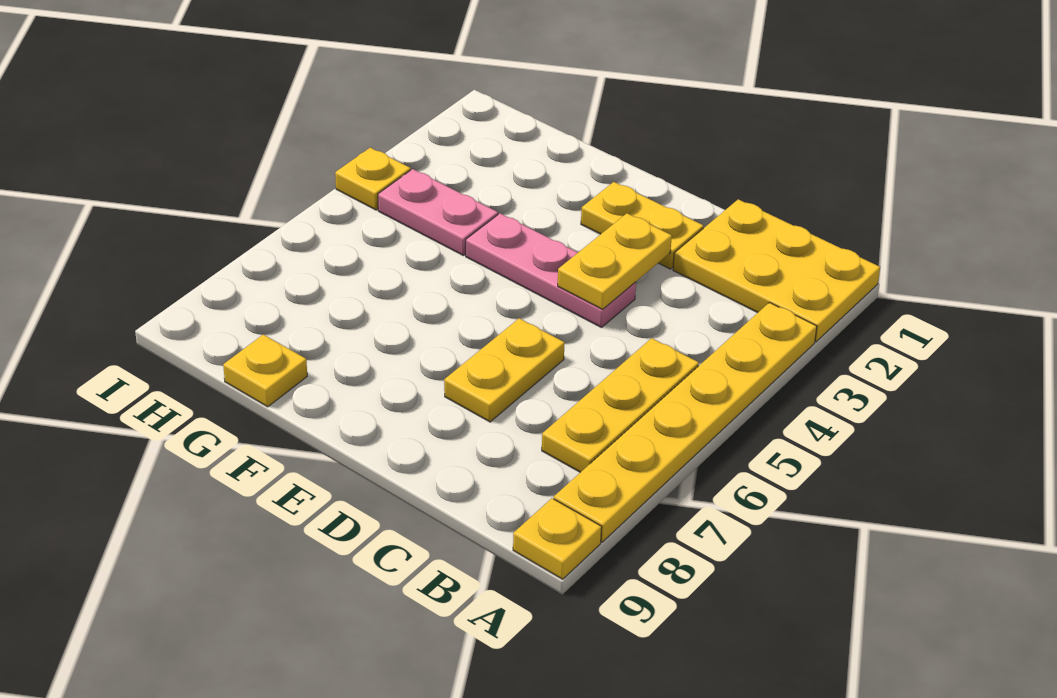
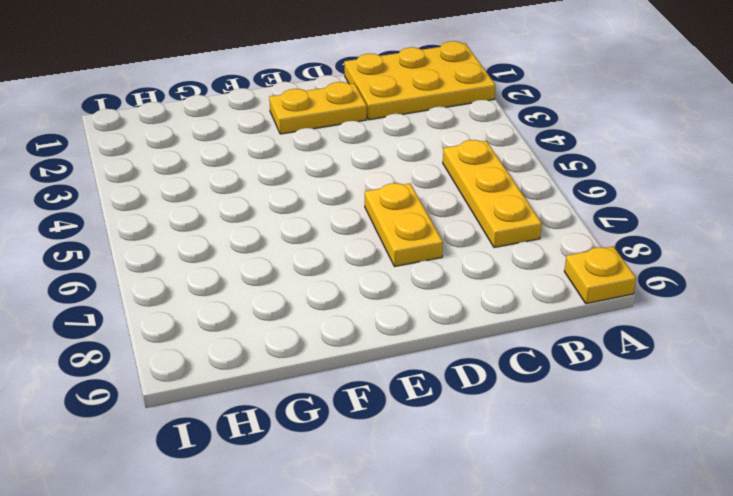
none -> yellow plate A3:A8 level 1
none -> pink plate D4:F4 level 1

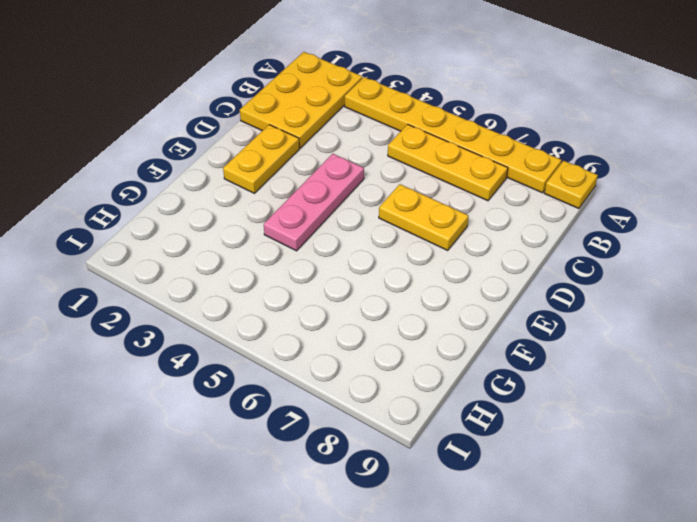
none -> pink plate G4:H4 level 1
none -> yellow plate G9 level 1

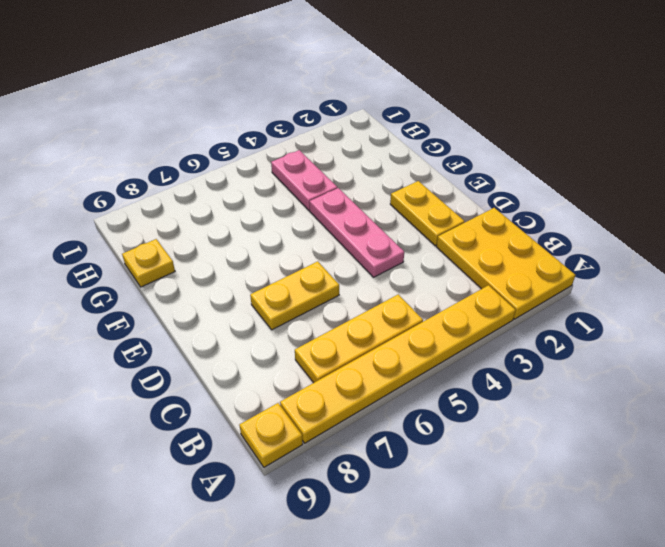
none -> yellow plate I4 level 1
none -> yellow plate D3:D4 level 2

